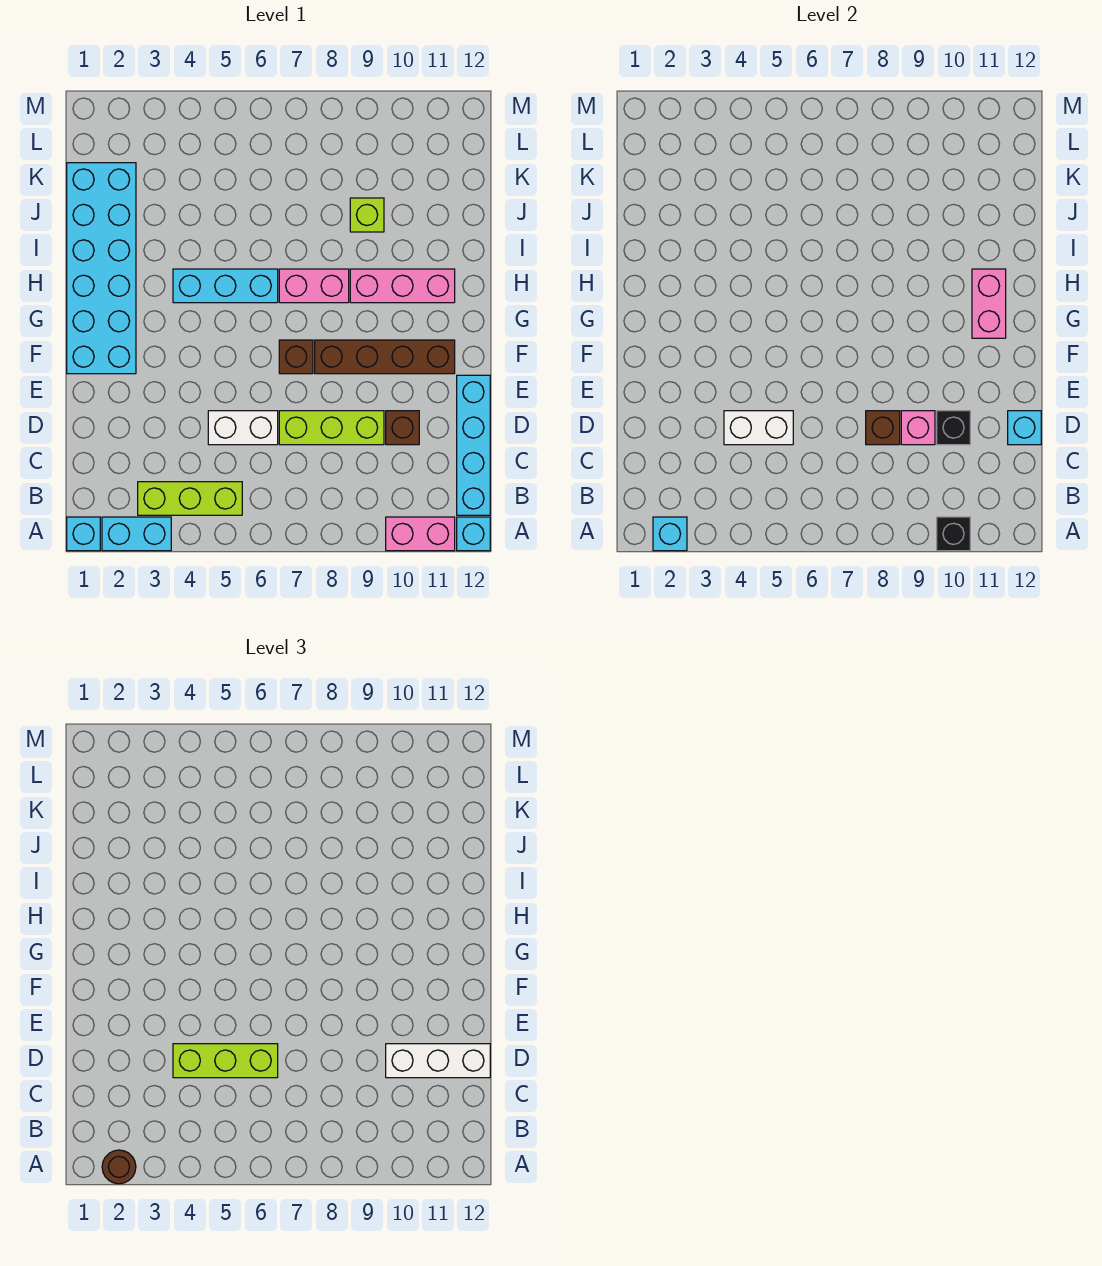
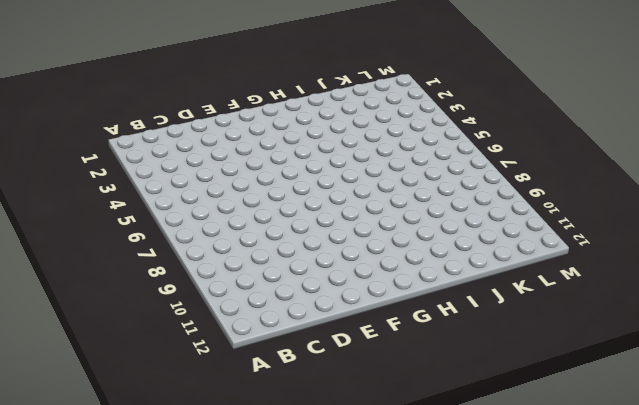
none -> cyan brick A1 level 1
none -> cyan brick A2:A3 level 1
none -> pink brick A10:A11 level 1

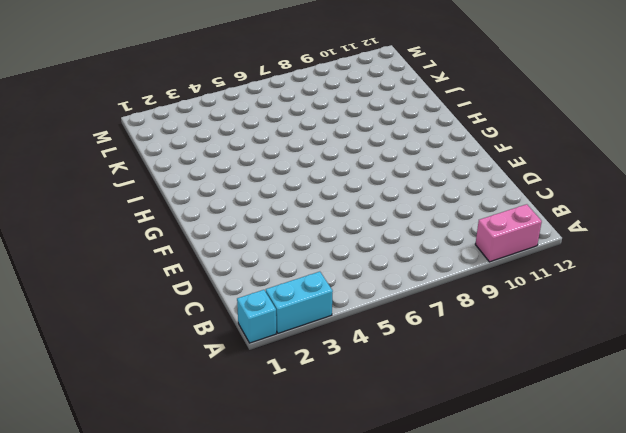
none -> cyan brick A12 level 1
none -> lime brick B3:B5 level 1
none -> cyan brick B12:E12 level 1

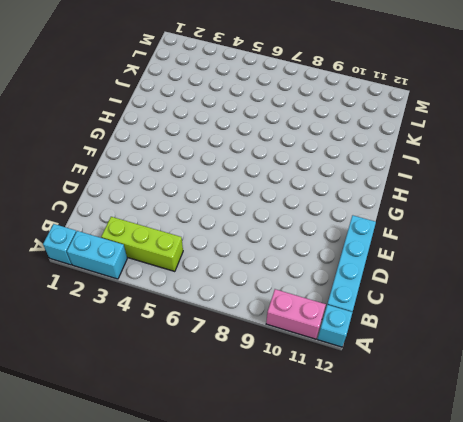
none -> white brick D5:D6 level 1
none -> lime brick D7:D9 level 1
none -> brown brick D10 level 1

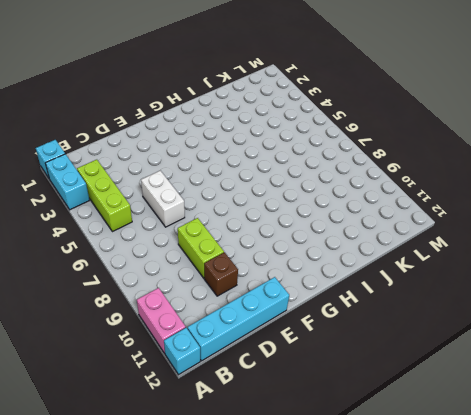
lime brick D8:D9 level 1 -> lime brick D7:D9 level 1
none -> cyan brick F1:K2 level 1
none -> brown brick F7 level 1
none -> brown brick F8:F11 level 1

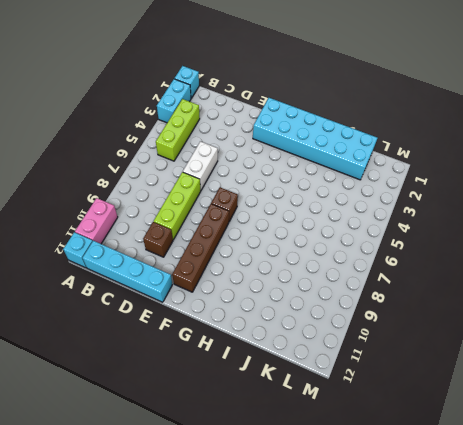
none -> cyan brick H4:H6 level 1
none -> pink brick H7:H8 level 1
none -> pink brick H9:H11 level 1

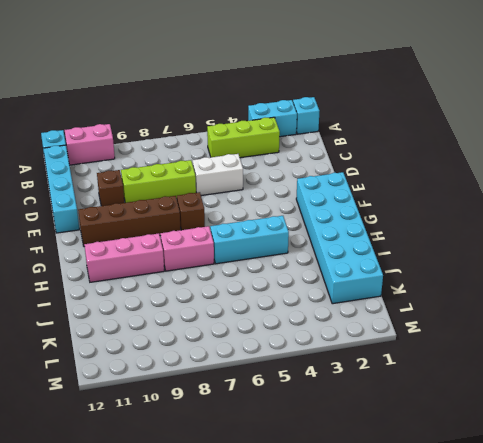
none -> lime brick J9 level 1
none -> cyan brick A2 level 2
none -> black brick A10 level 2

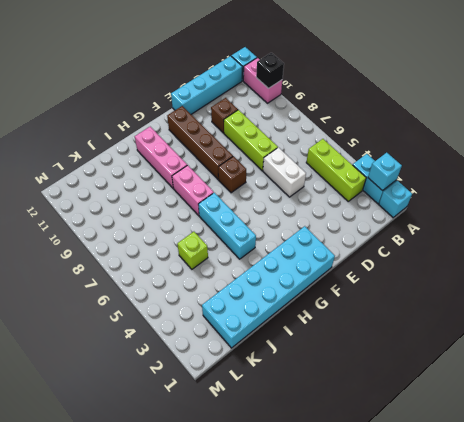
lime brick J5 level 1 -> lime brick J9 level 1
none -> white brick D4:D5 level 2
none -> brown brick D8 level 2
none -> pink brick D9 level 2

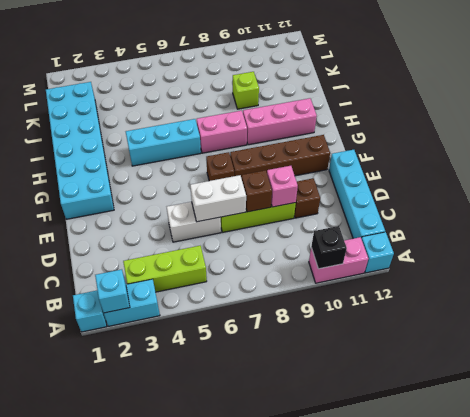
white brick D6:D7 level 2 -> white brick D4:D5 level 2
none -> black brick D10 level 2
none -> cyan brick D12 level 2
none -> pink brick G11:H11 level 2

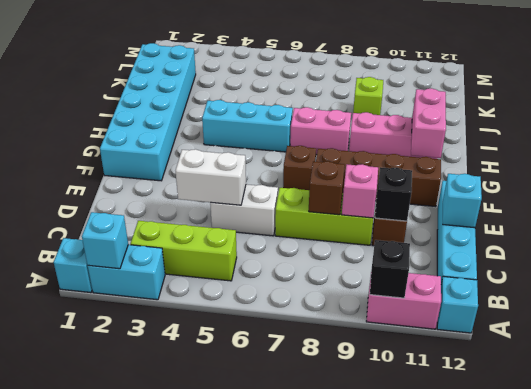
none -> brown round brick A2 level 3
none -> lime brick D4:D6 level 3
none -> white brick D10:D12 level 3

